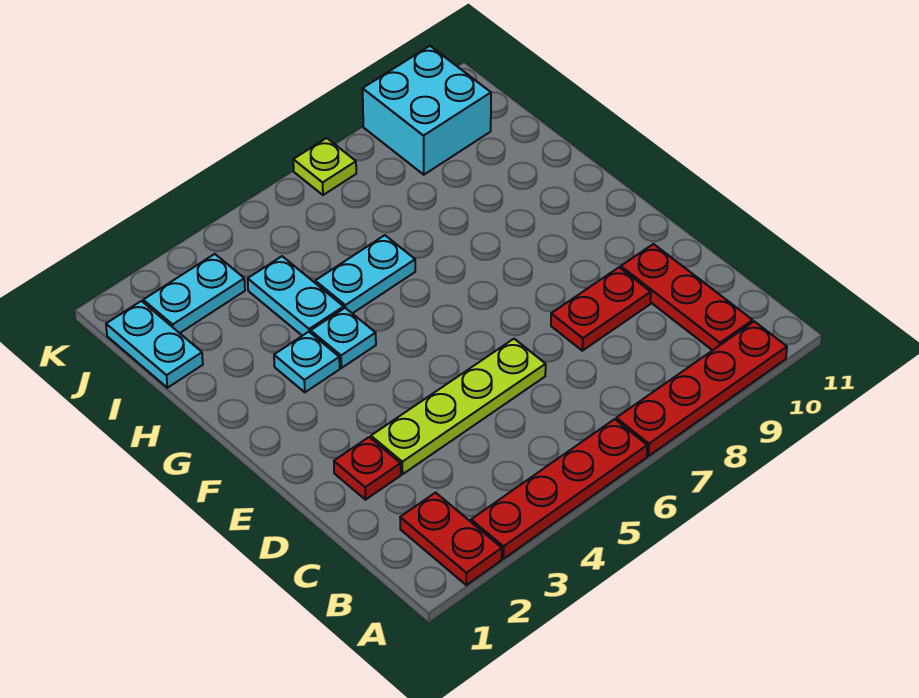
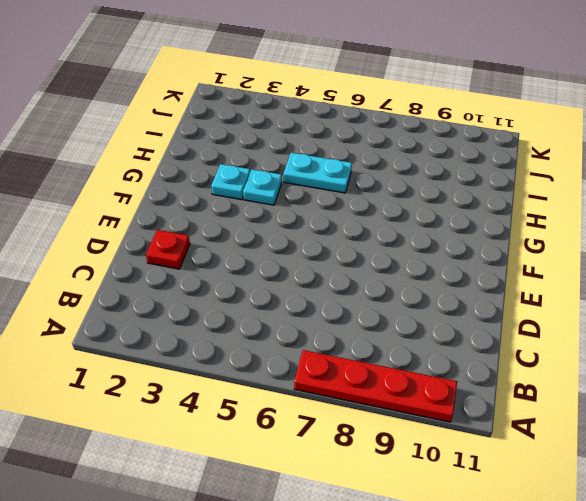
none -> red plate A2:B2 level 1
none -> red plate A3:A6 level 1
none -> red plate B10:D10 level 1

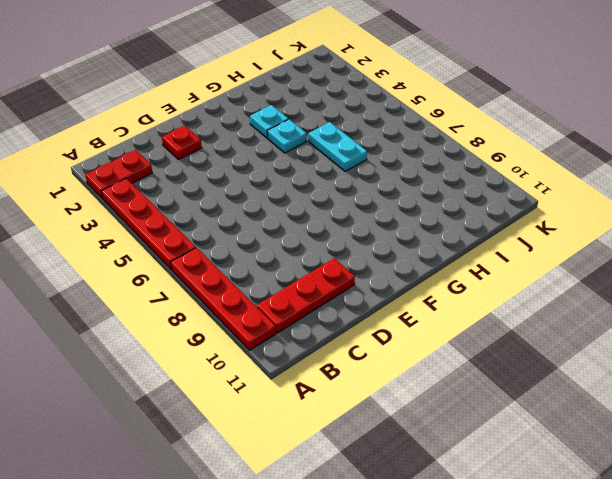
none -> lime plate D3:D6 level 1
none -> red plate D8:D9 level 1
none -> cyan plate H4:I4 level 1

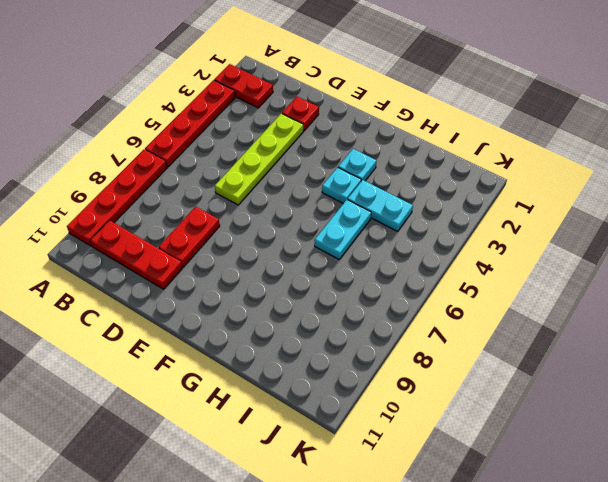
none -> cyan plate I1:J1 level 1
none -> cyan plate J2:J3 level 1
none -> cyan brick J9:K10 level 1

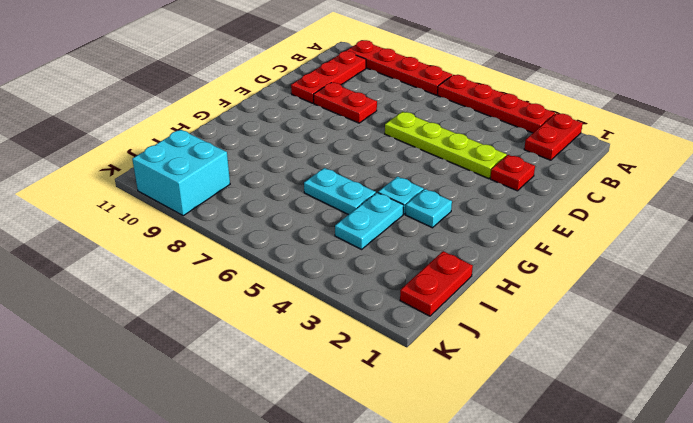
red plate I1:J1 level 1 -> cyan plate I1:J1 level 1
none -> cyan plate J2:J3 level 1
none -> lime plate K7 level 1

